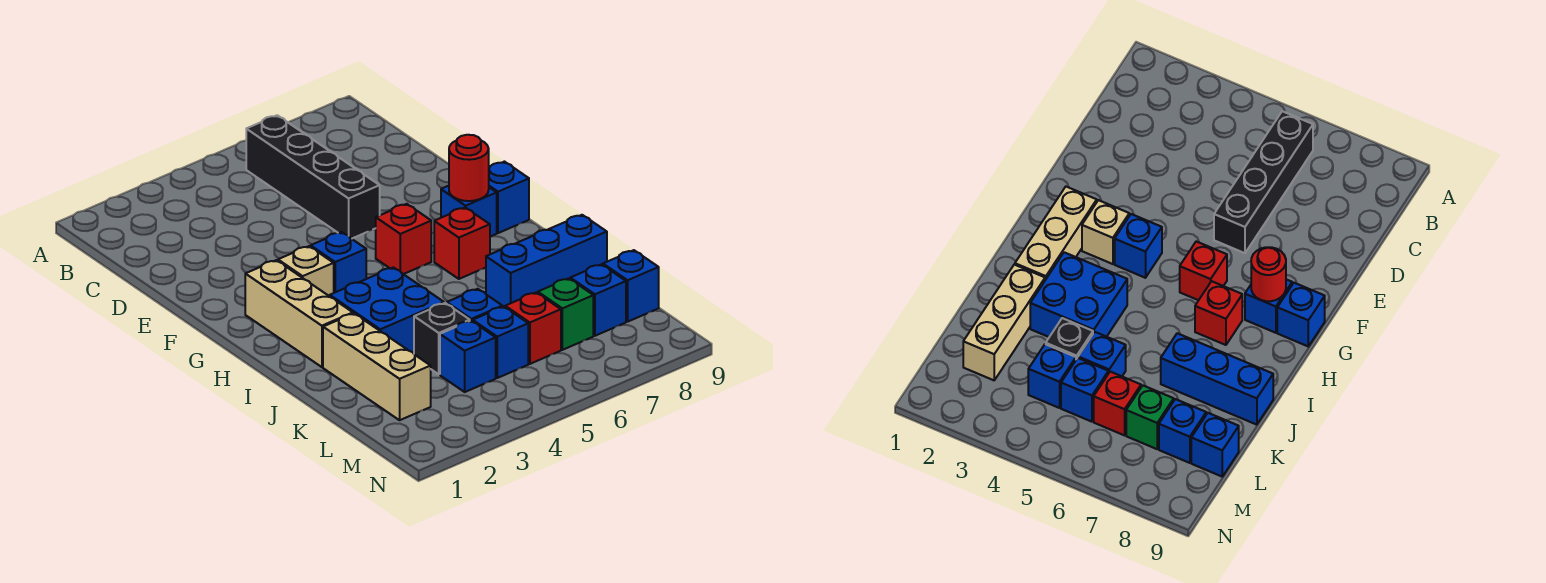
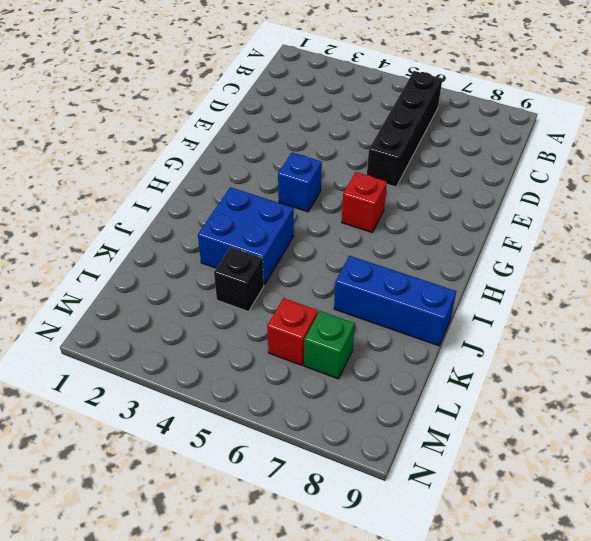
none -> tan brick G2:I2 level 1
none -> tan brick G3 level 1
none -> blue brick G8 level 1

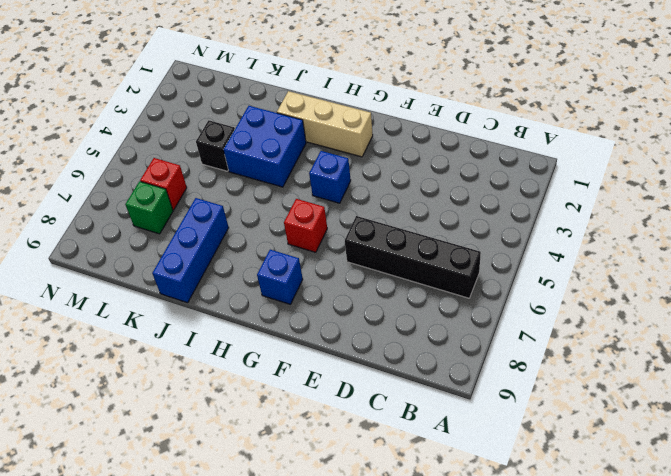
none -> tan brick G3 level 1
none -> blue brick G9 level 1
none -> red brick H7 level 1

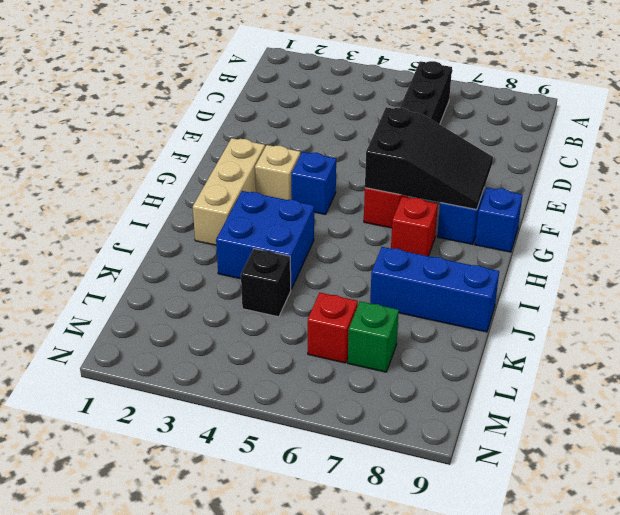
black slope F6:G8 level 2 top 6 -> red round brick G8 level 2
none -> tan brick J2:L2 level 1
none -> blue brick K5 level 1
none -> blue brick L4 level 1

